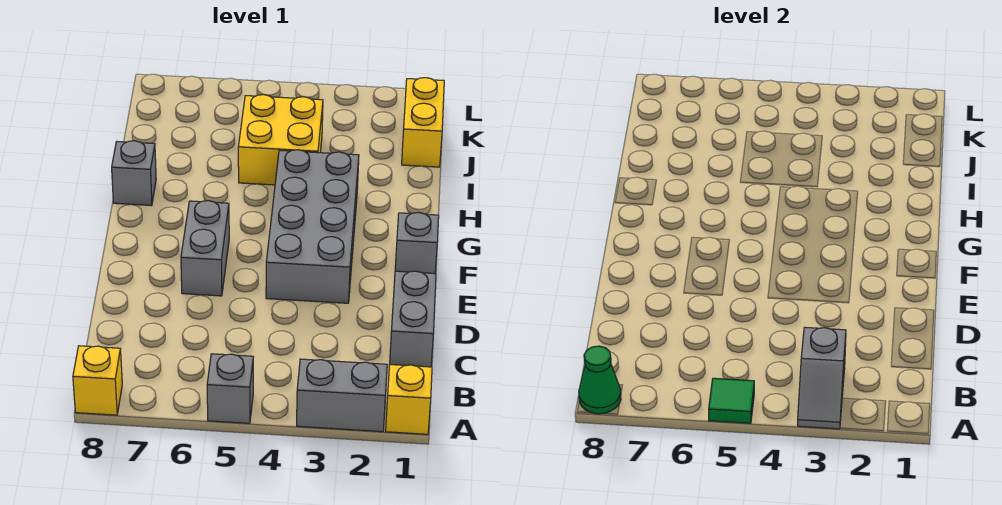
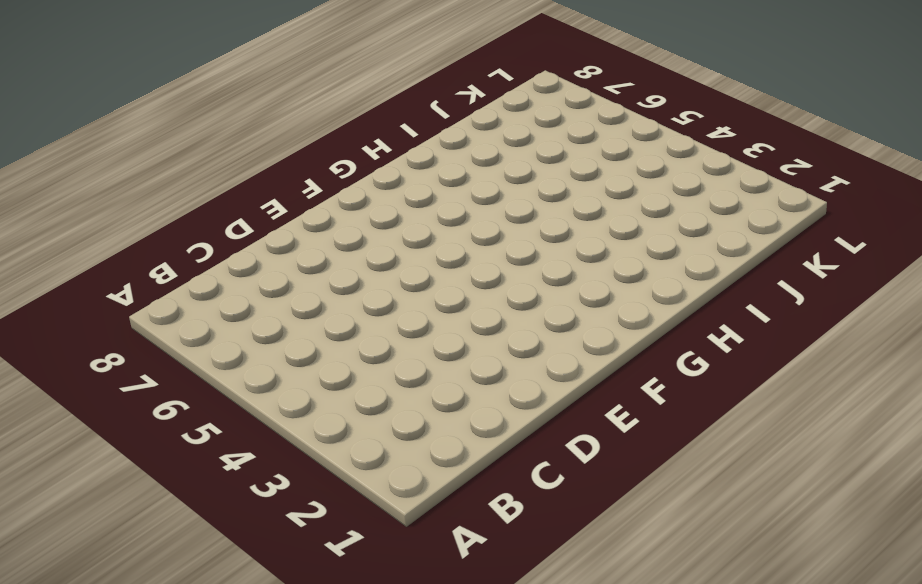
none -> yellow brick A1 level 1
none -> grey brick A2:A3 level 1
none -> grey brick A5 level 1

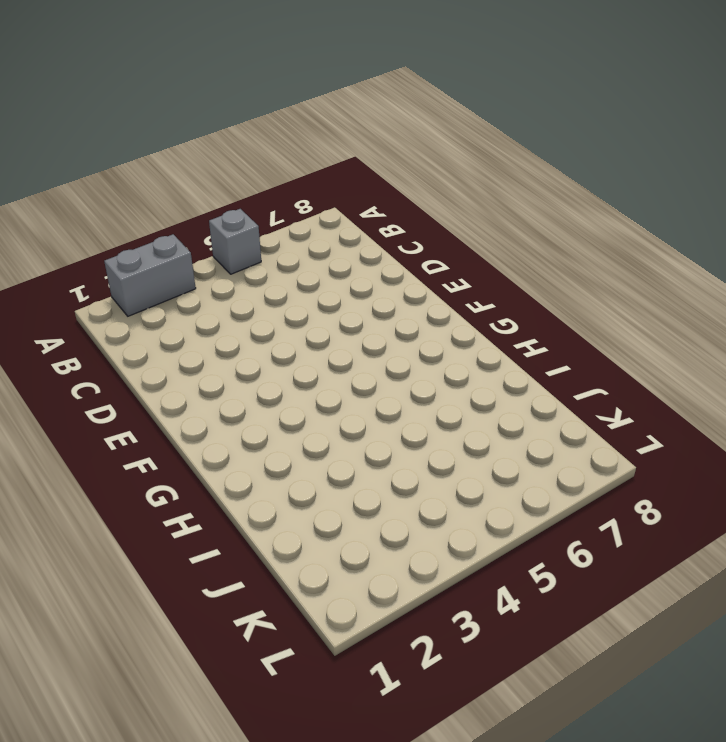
none -> yellow brick A1 level 1
none -> yellow brick A8 level 1
none -> grey brick C1:D1 level 1

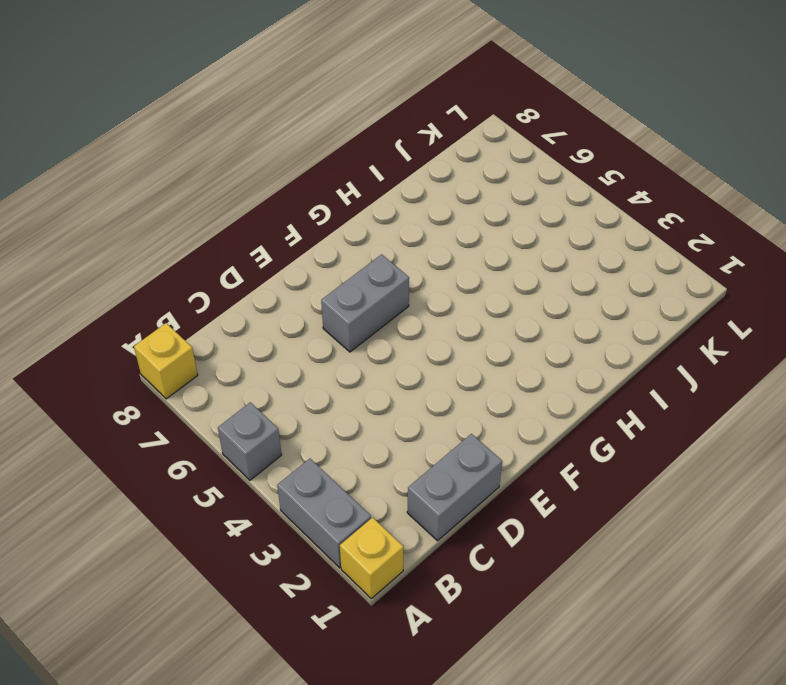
none -> grey brick E3:H4 level 1
none -> grey brick F1 level 1
none -> grey brick H8 level 1

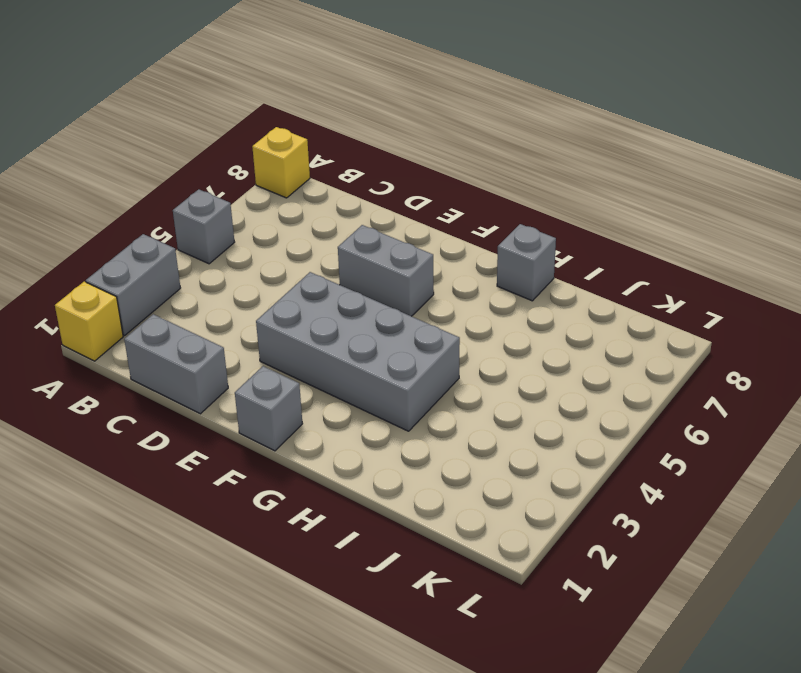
none -> yellow brick I4:J5 level 1
none -> yellow brick J1:K1 level 1
none -> grey slope A3:B3 level 2 top B

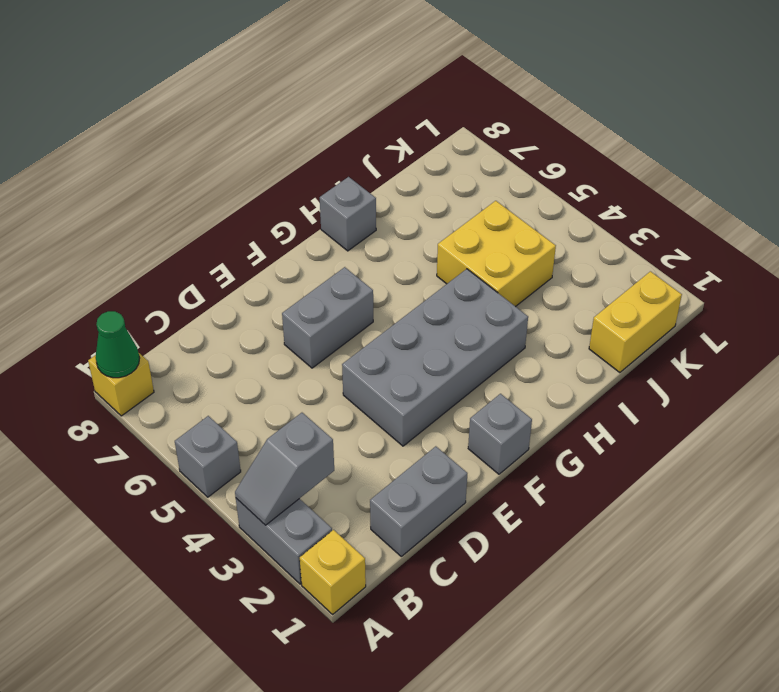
none -> green tile A5 level 2

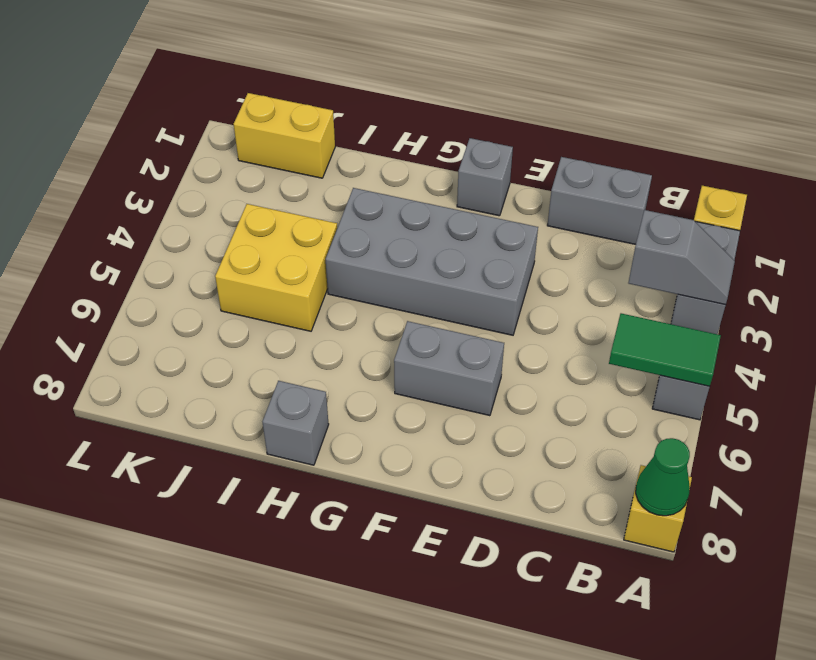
green tile A5:B5 level 2 -> green tile A5 level 2

